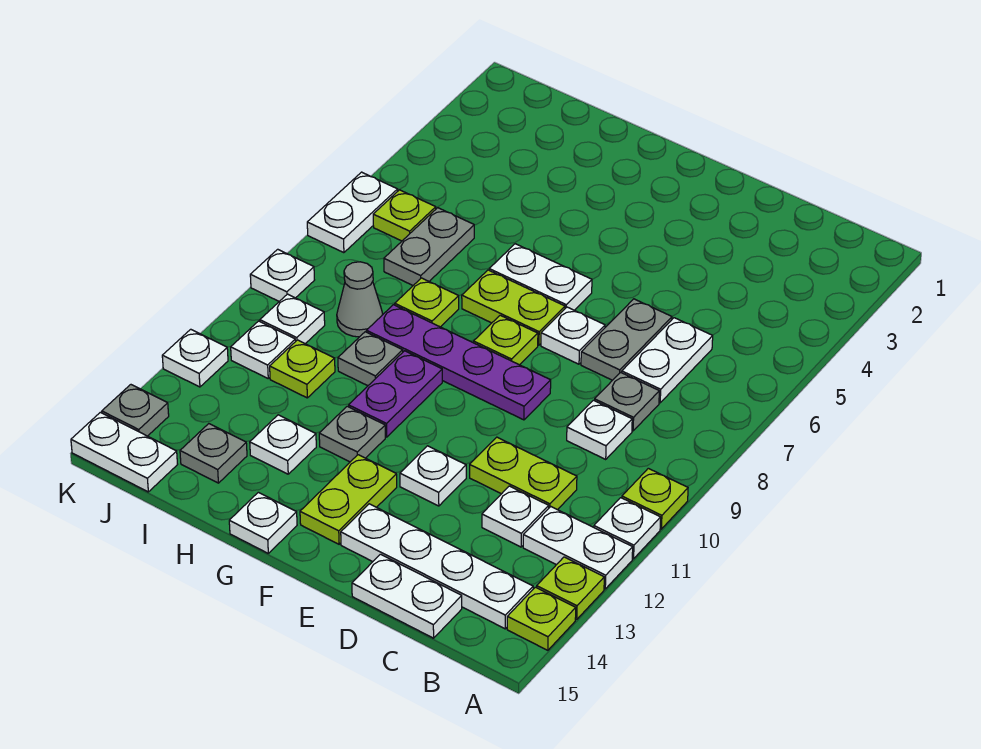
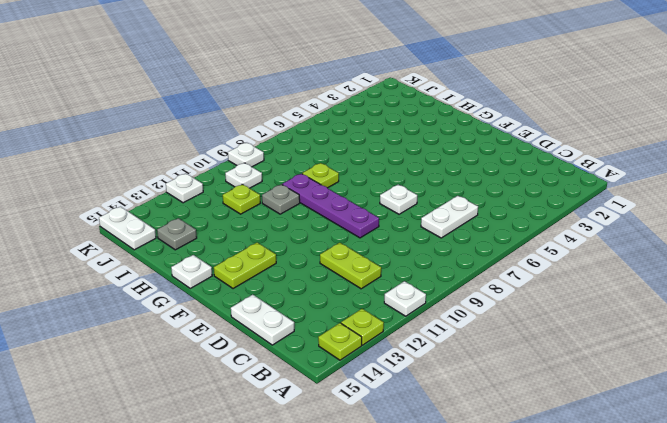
none -> lime plate A10 level 1
none -> white plate A12:B12 level 1
none -> white plate B14:E14 level 1
none -> grey plate C8 level 1

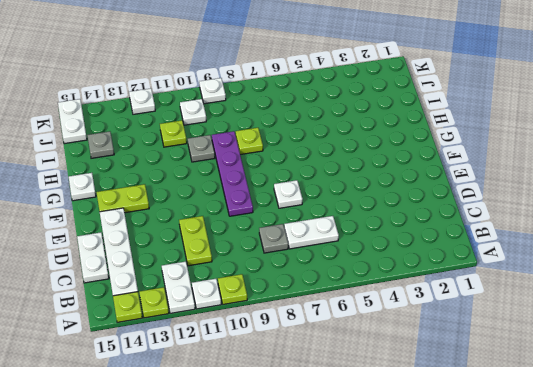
none -> white plate C9 level 1
none -> white plate C12 level 1
none -> grey plate D6:D7 level 1
none -> white plate E12 level 1

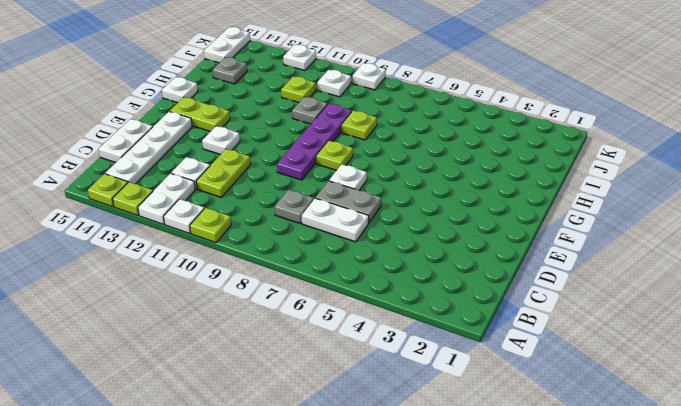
none -> white plate C9 level 1
none -> white plate F6:G6 level 1
none -> lime plate F7:G7 level 1
none -> purple plate G10:G11 level 1

